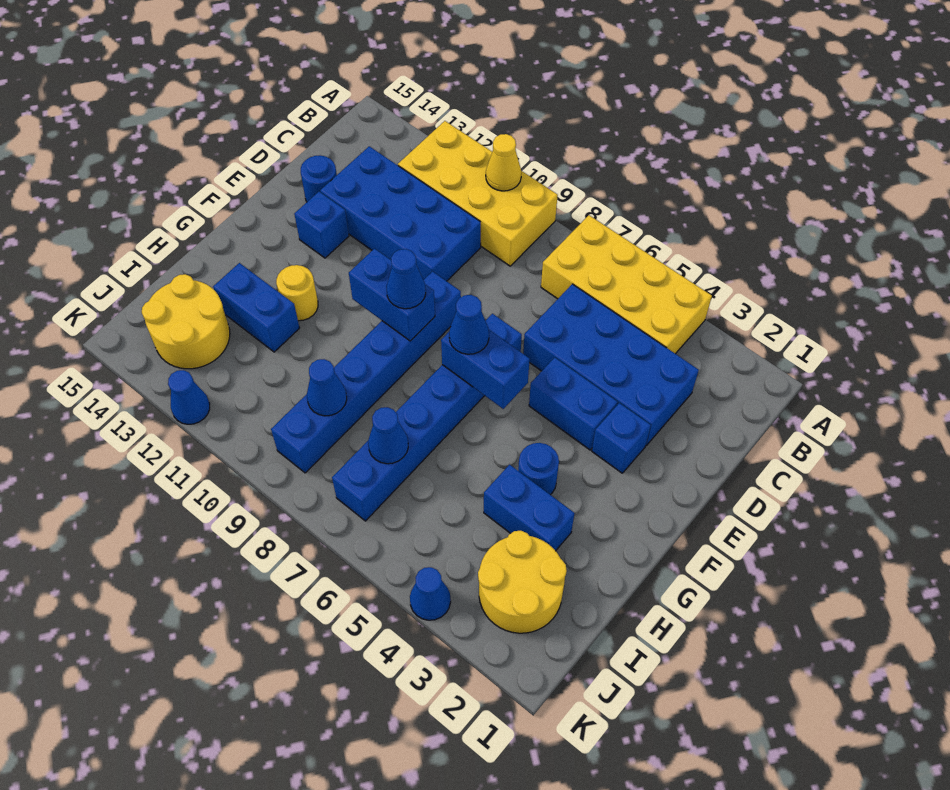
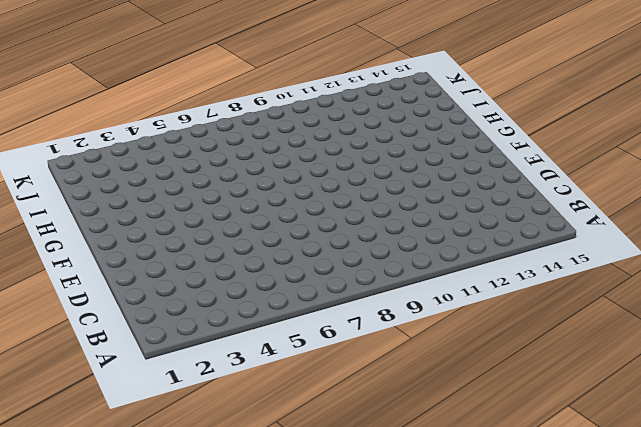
none -> yellow brick A4:B7 level 1
none -> yellow brick A9:B12 level 1
none -> blue brick C3:D6 level 1

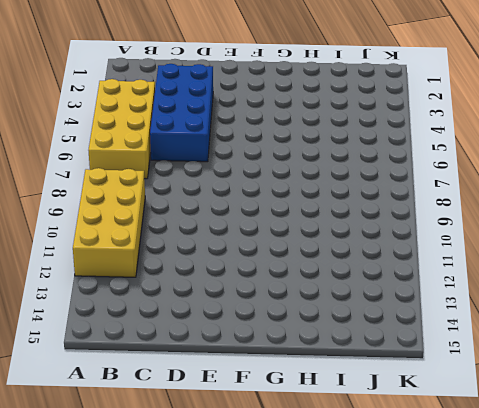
none -> blue brick C10:D13 level 1
none -> blue round brick D14 level 1
none -> blue brick E3 level 1

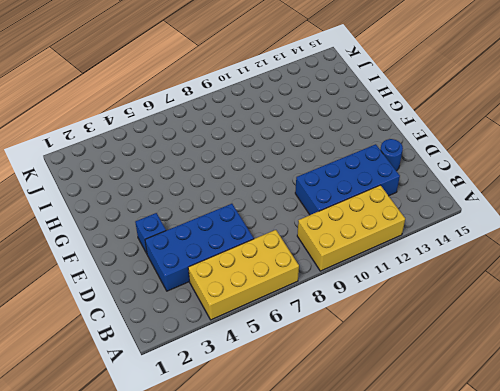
none -> blue brick E4:E5 level 1
none -> blue brick E7:J7 level 1
none -> blue brick E9:J9 level 1

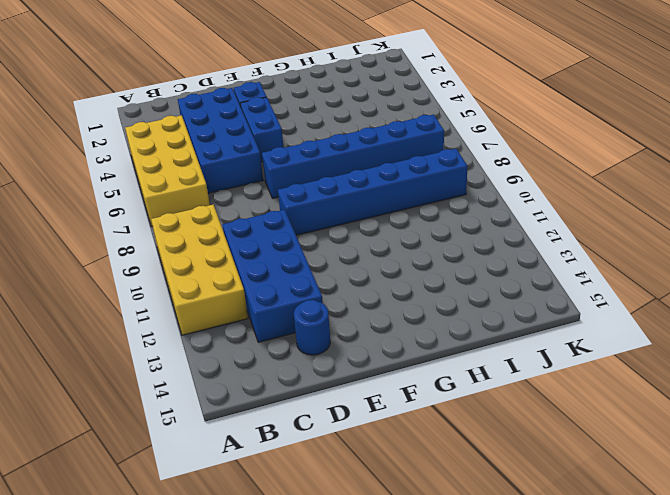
none -> blue brick E13 level 1
none -> blue round brick G4 level 1
none -> yellow round brick G12 level 1

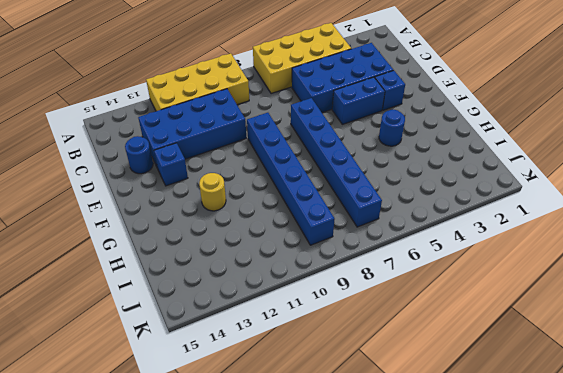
none -> blue brick H3:H4 level 1
none -> blue brick H12:H13 level 1
none -> yellow round brick I2:J3 level 1

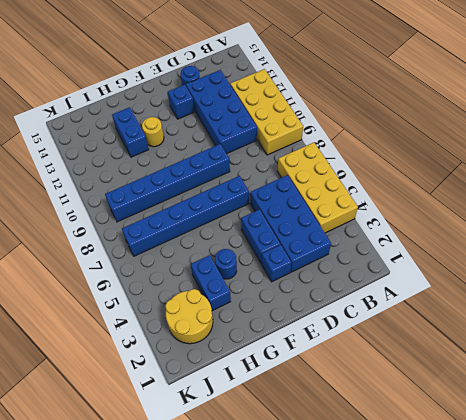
none -> yellow round brick I13:J14 level 1
none -> blue cone K4 level 1
none -> blue cone K12 level 1

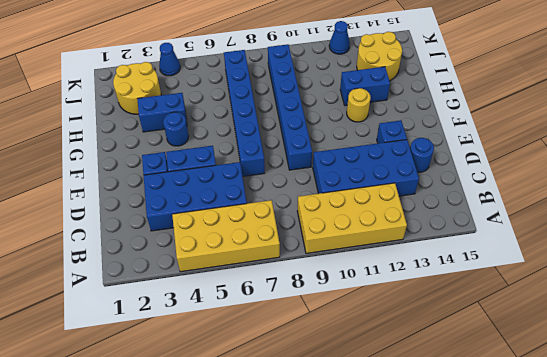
none -> yellow cone A10 level 2
none -> blue brick F6:F7 level 2
none -> blue brick F9:F10 level 2

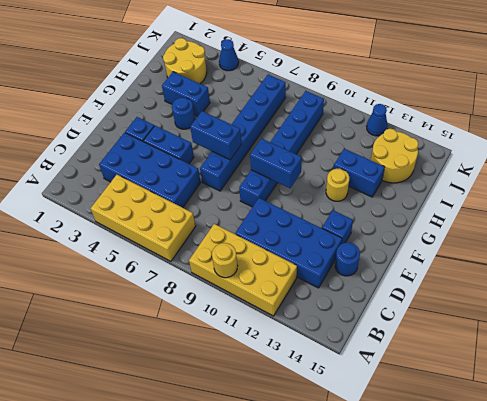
yellow round brick A10 level 2 -> yellow cone A10 level 2
none -> blue cone I7 level 2
none -> blue cone I9 level 2
none -> blue cone F7 level 3

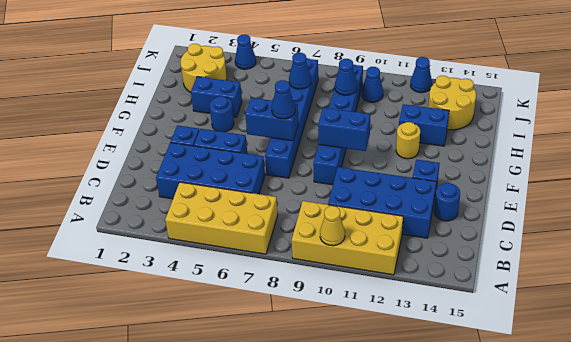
blue cone J10 level 1 -> blue cone F9 level 3

